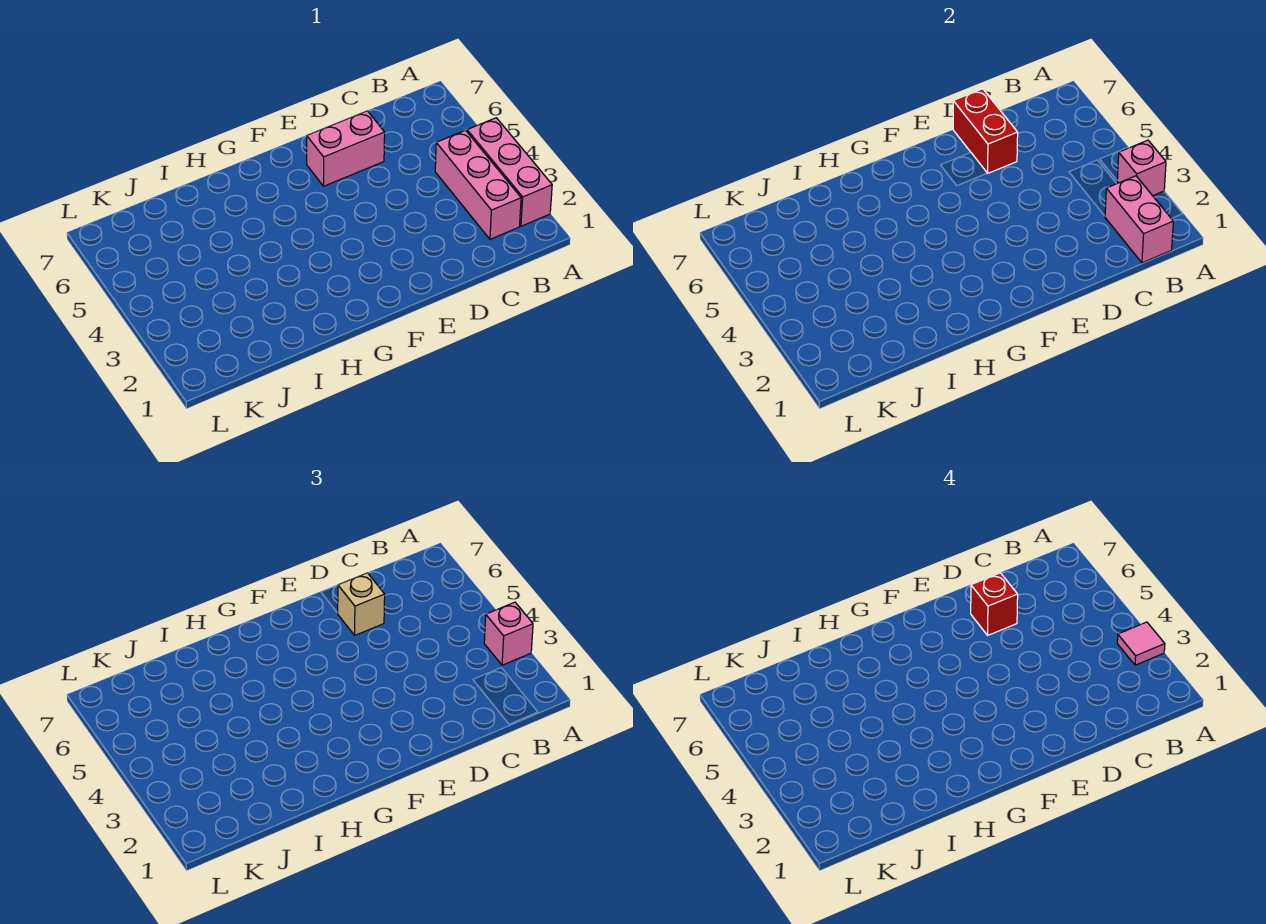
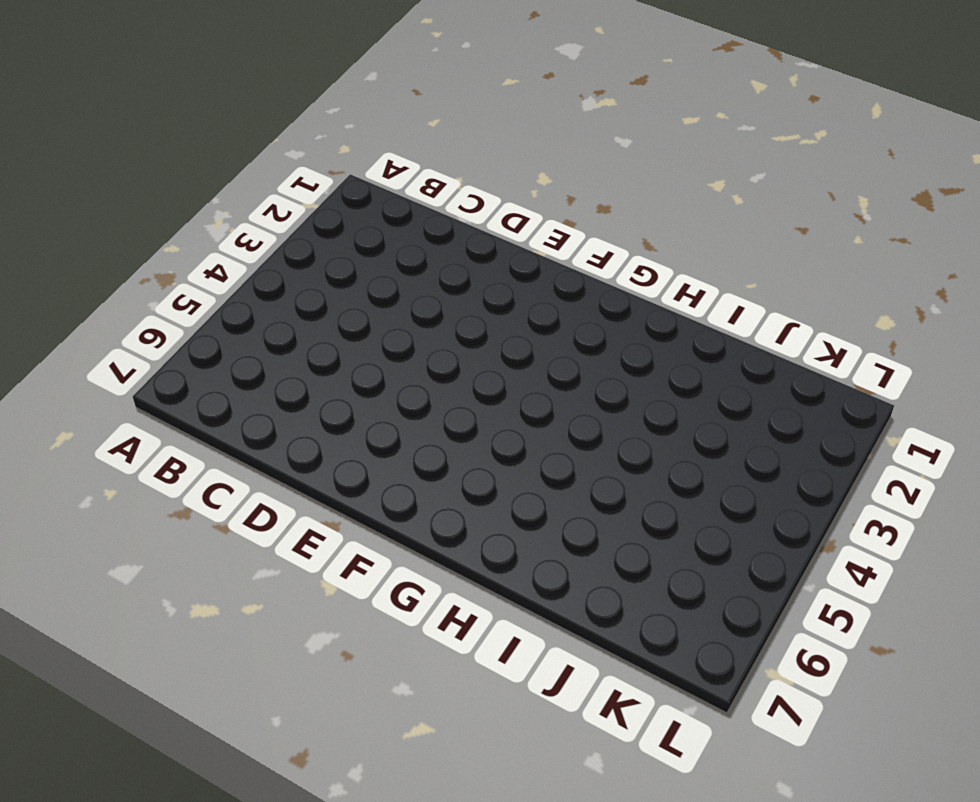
none -> pink brick A2:A4 level 1
none -> pink brick B2:B4 level 1

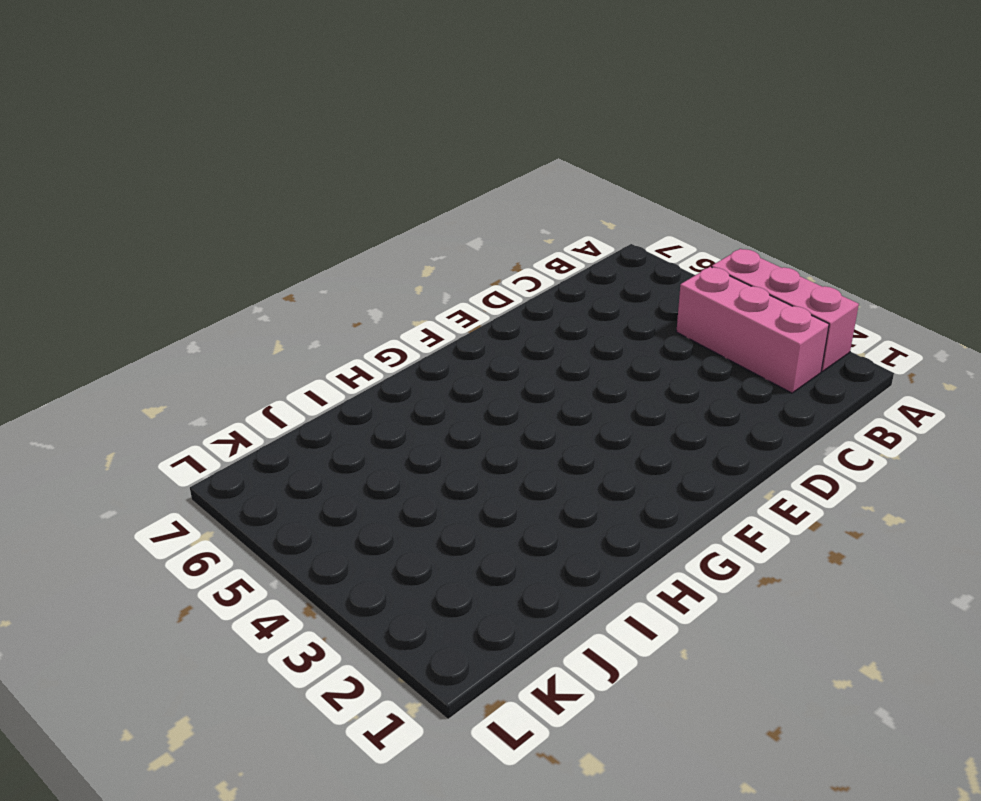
none -> pink brick D6:E6 level 1
none -> pink brick A3 level 2

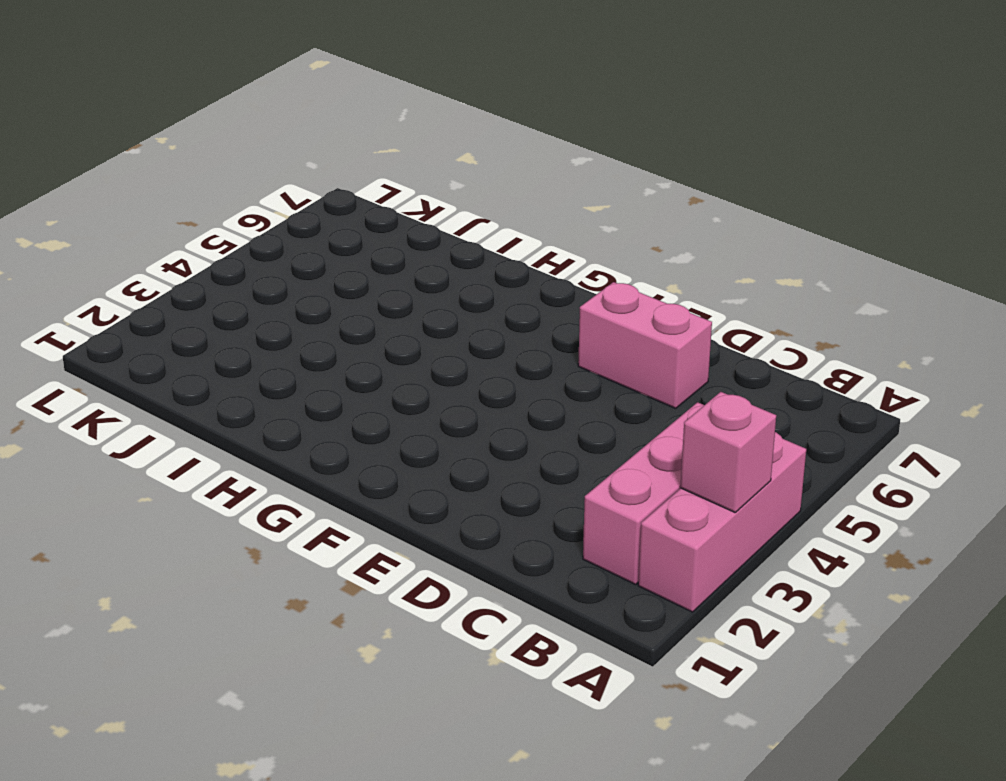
none -> pink brick B1:B2 level 2
none -> red brick D6:D7 level 2

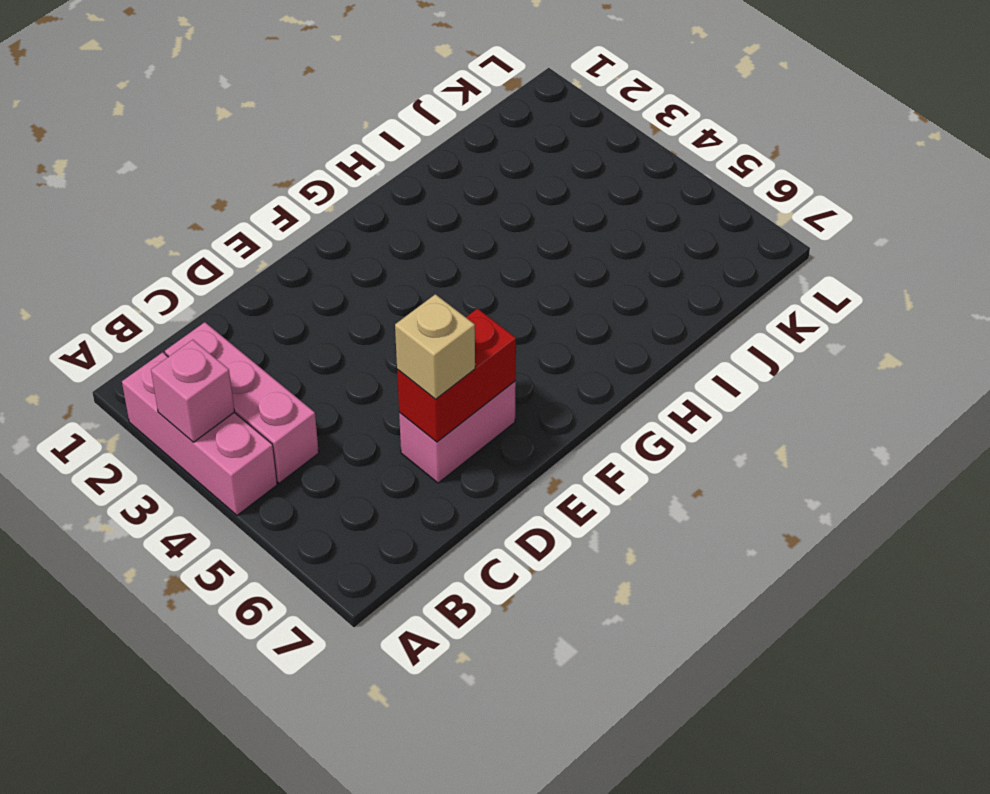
red brick D6:E6 level 2 -> red brick D6:D7 level 2
none -> pink brick B1:B2 level 2
none -> pink brick A3 level 3

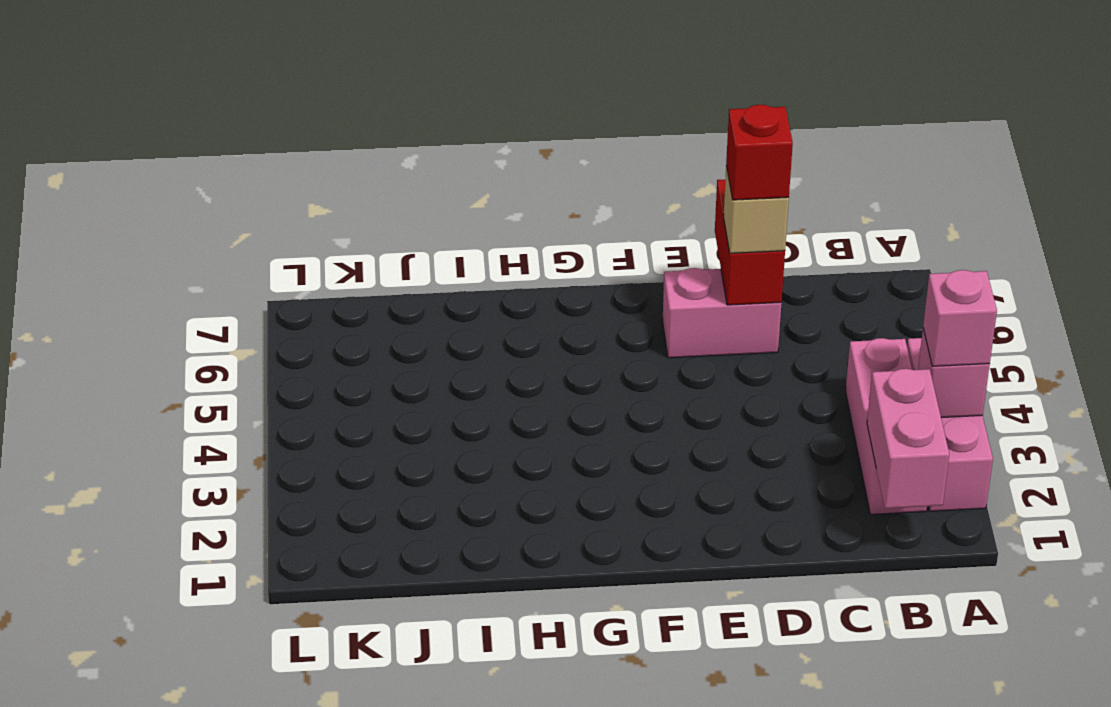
none -> pink tile A3 level 4

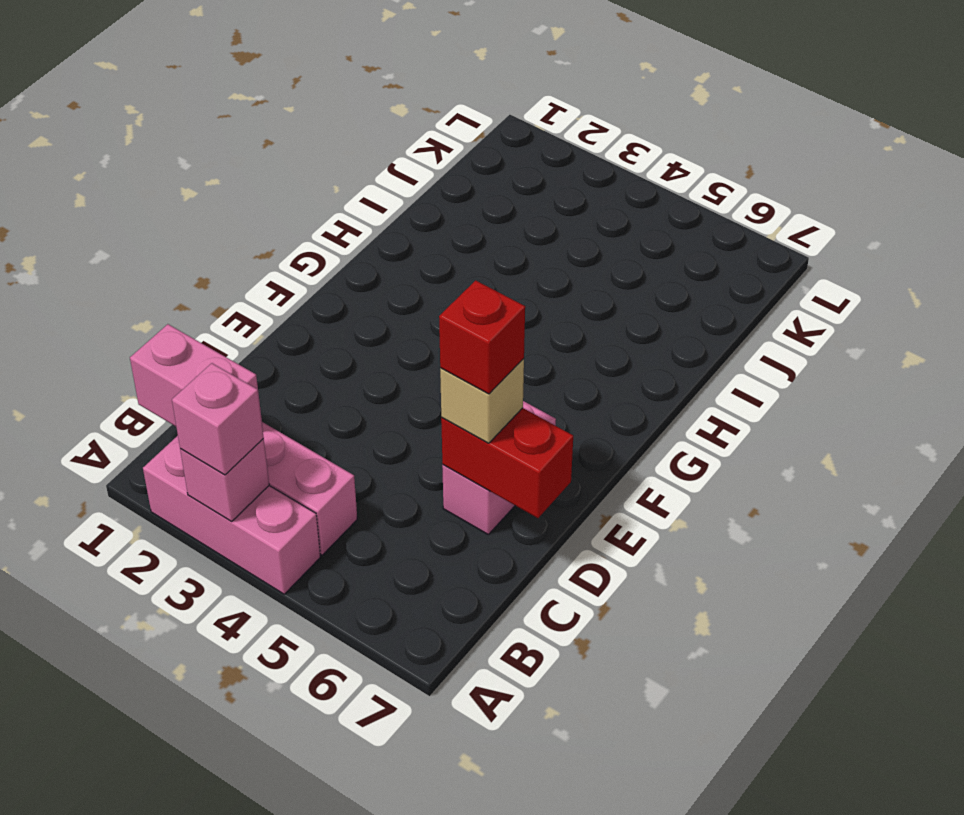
none -> pink tile A3 level 4

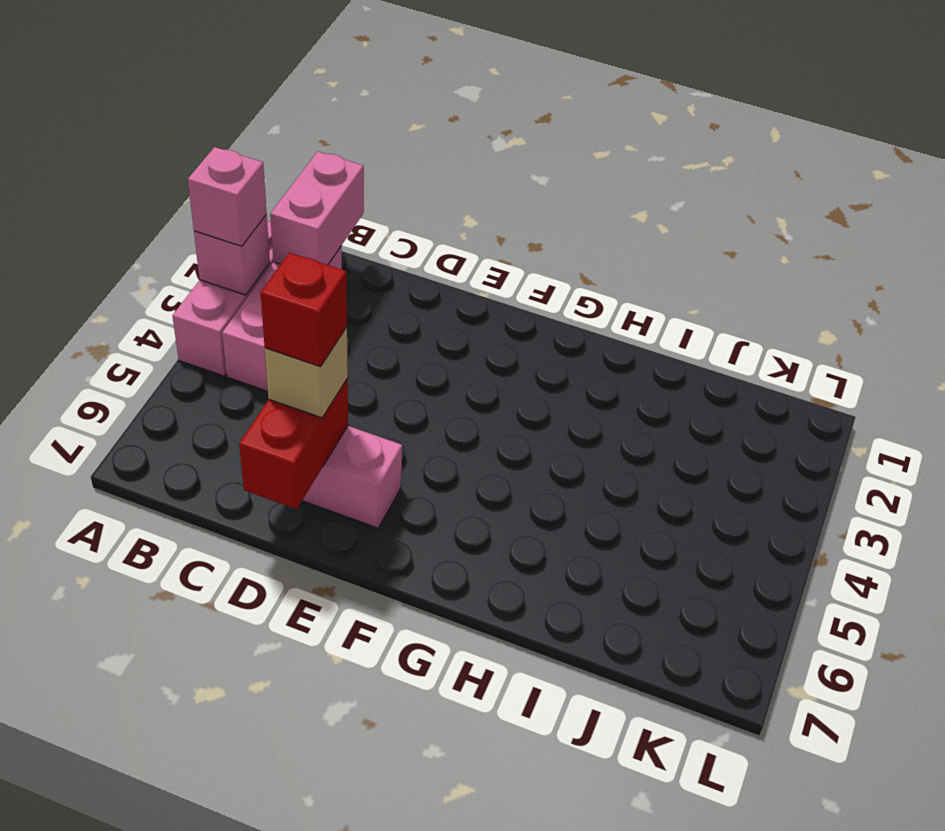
none -> pink tile A3 level 4

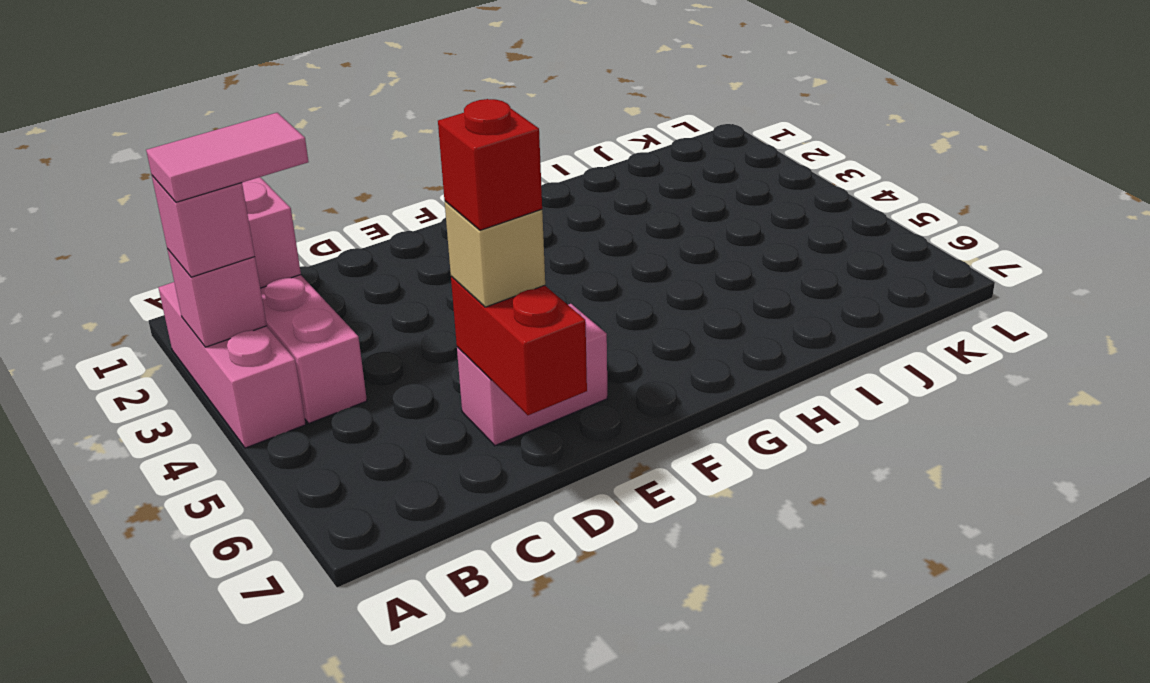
pink tile A3:B3 level 4 -> pink tile A3 level 4

